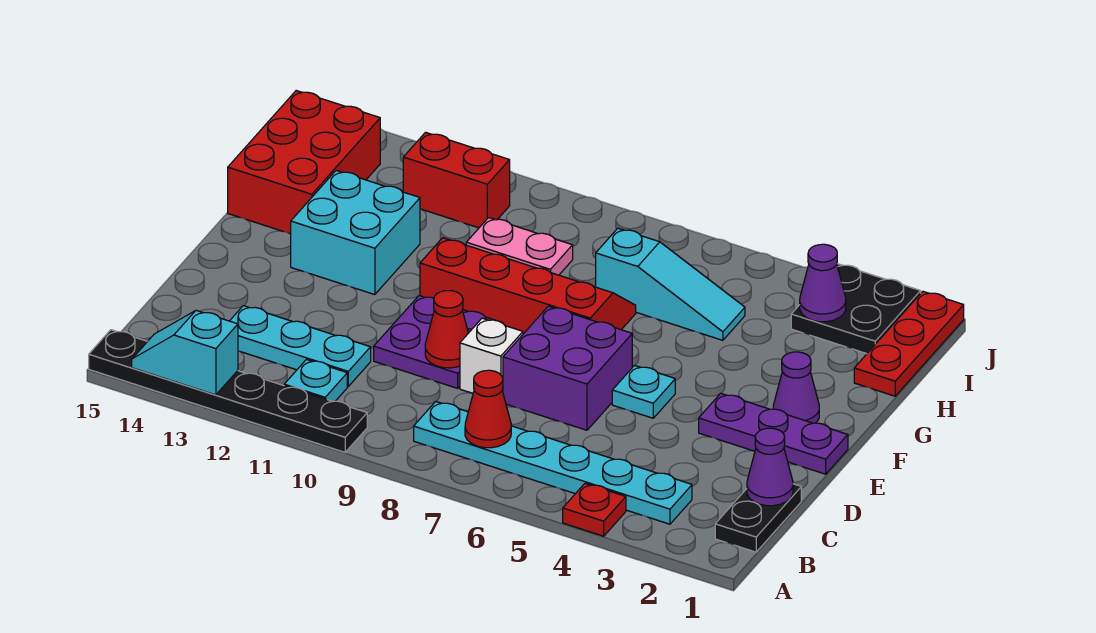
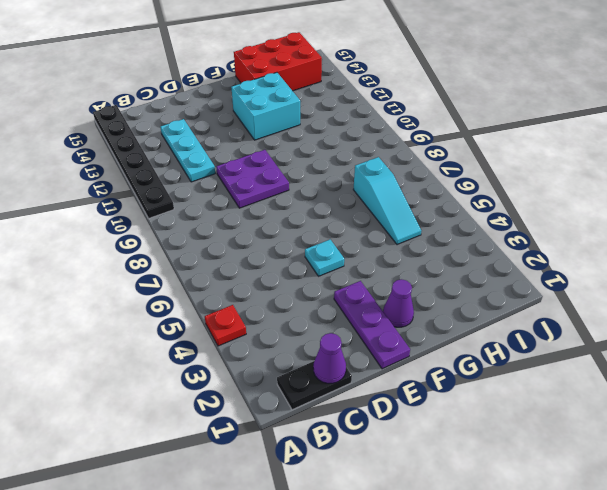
none -> cyan plate B3:B8 level 1
none -> cyan plate B11 level 1
none -> purple brick D6:E7 level 1

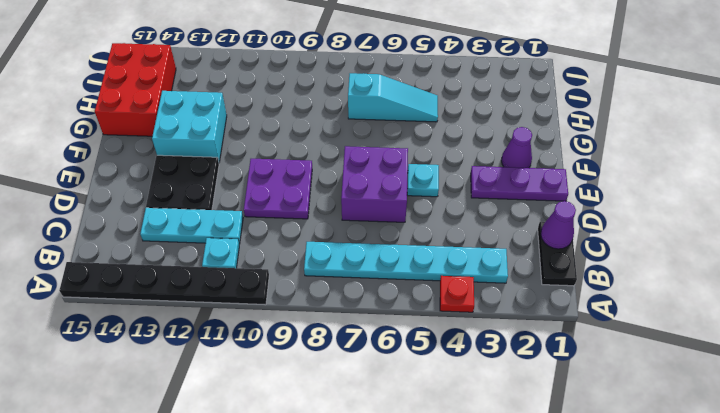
black plate D12:E13 level 1 -> black plate I2:J3 level 1
none -> white brick D8 level 1
none -> red slope F7:G10 level 1 top F
none -> red plate H1:J1 level 1

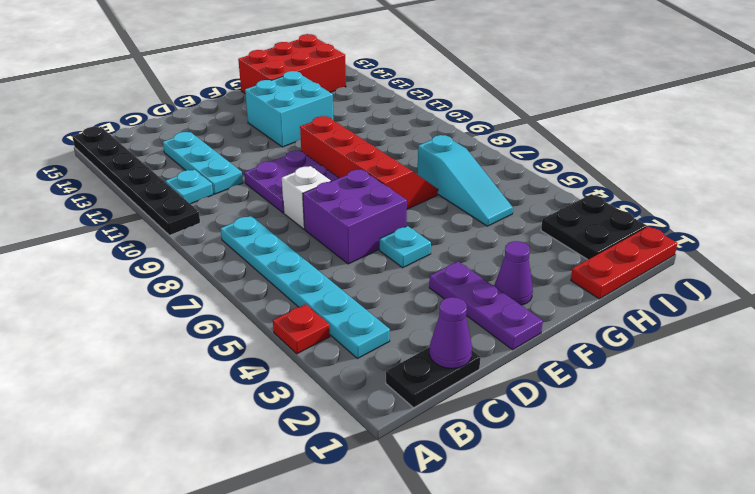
none -> pink plate H9:H10 level 1
none -> red brick I11:I12 level 1
none -> cyan slope A13:A14 level 2 top 13

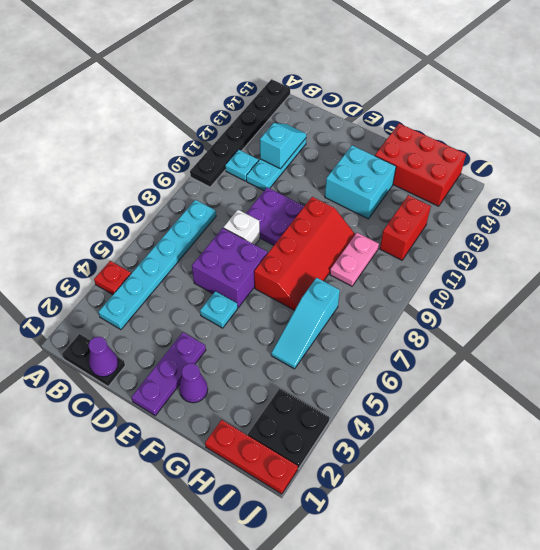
cyan slope C12:C13 level 2 top 12 -> cyan slope A13:A14 level 2 top 13
none -> red cone B7 level 2
none -> red cone D9 level 2
none -> purple cone I3 level 2

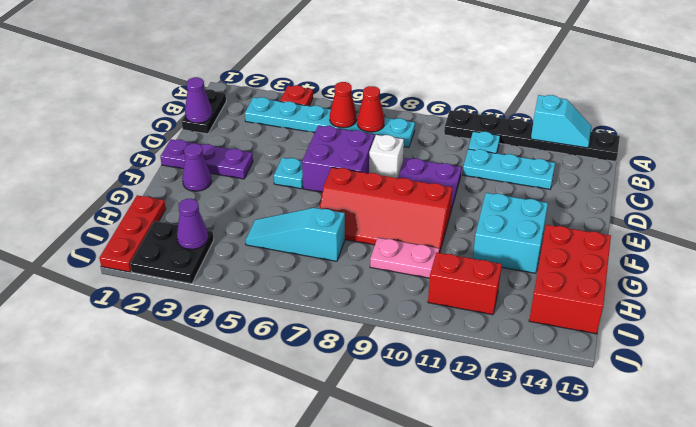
red cone B6 level 2 -> red cone D9 level 2

